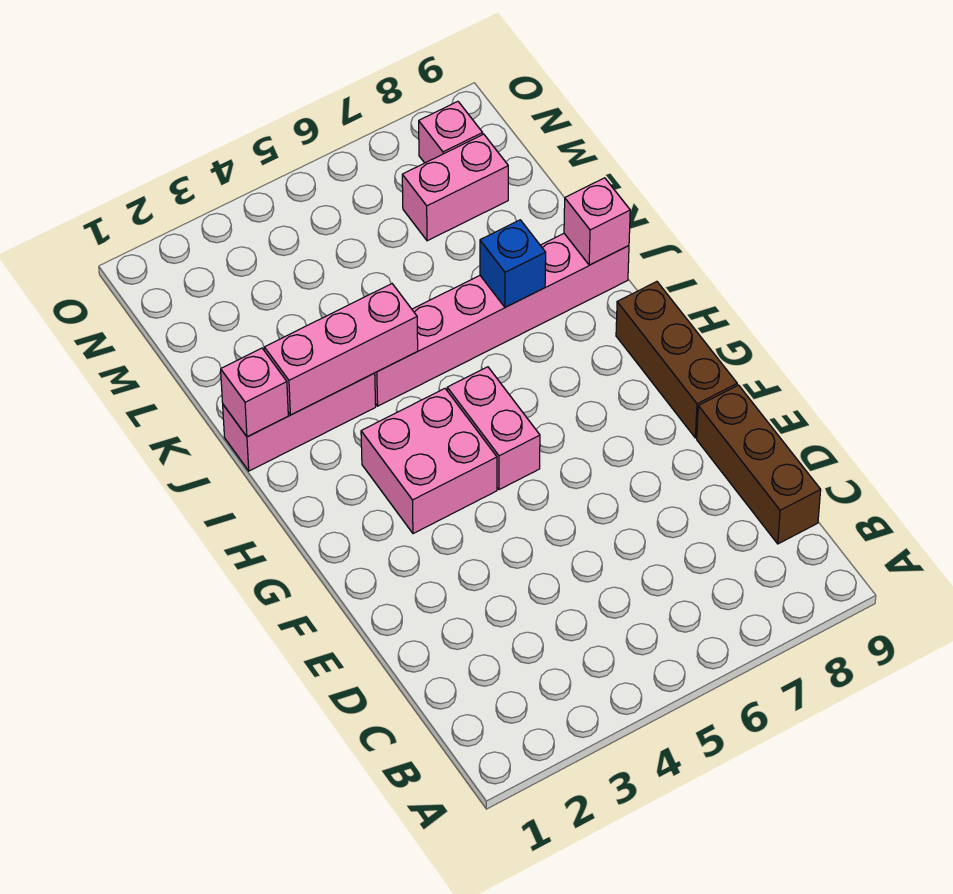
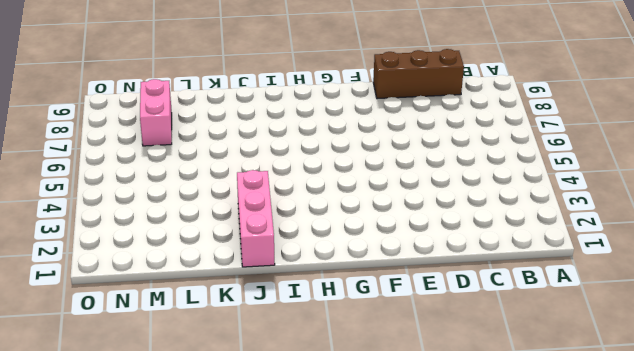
none -> brown brick F9:H9 level 1
none -> pink brick G3:H4 level 1
none -> pink brick G5:H5 level 1

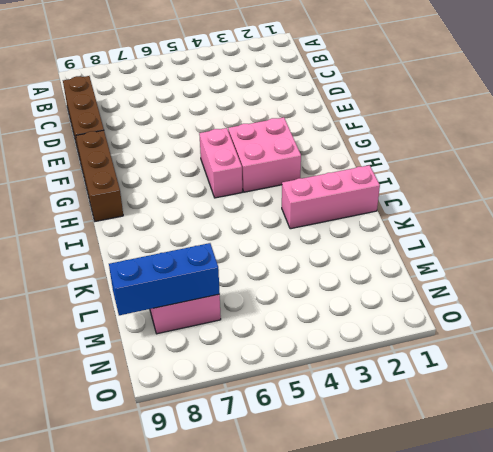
blue brick M7:M9 level 2 -> none
none -> pink brick J4:J9 level 1
none -> pink brick N8 level 1
none -> pink brick J1 level 2

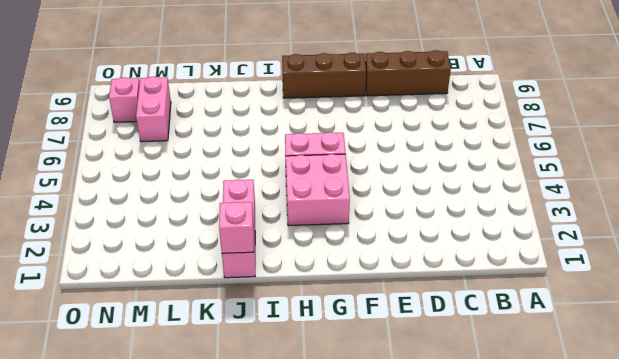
none -> pink brick J4:J9 level 1
none -> pink brick J2:J4 level 2
none -> blue brick J7 level 2

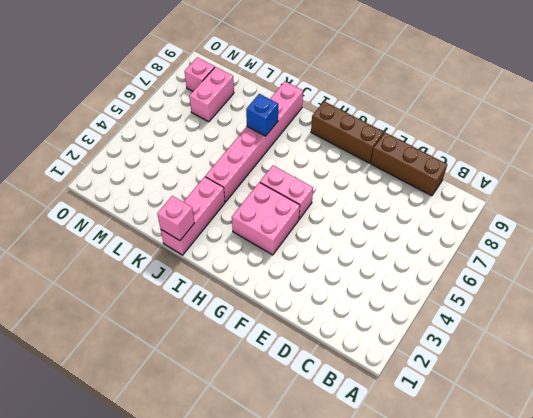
none -> pink brick J2:J4 level 2
none -> pink brick J9 level 2

